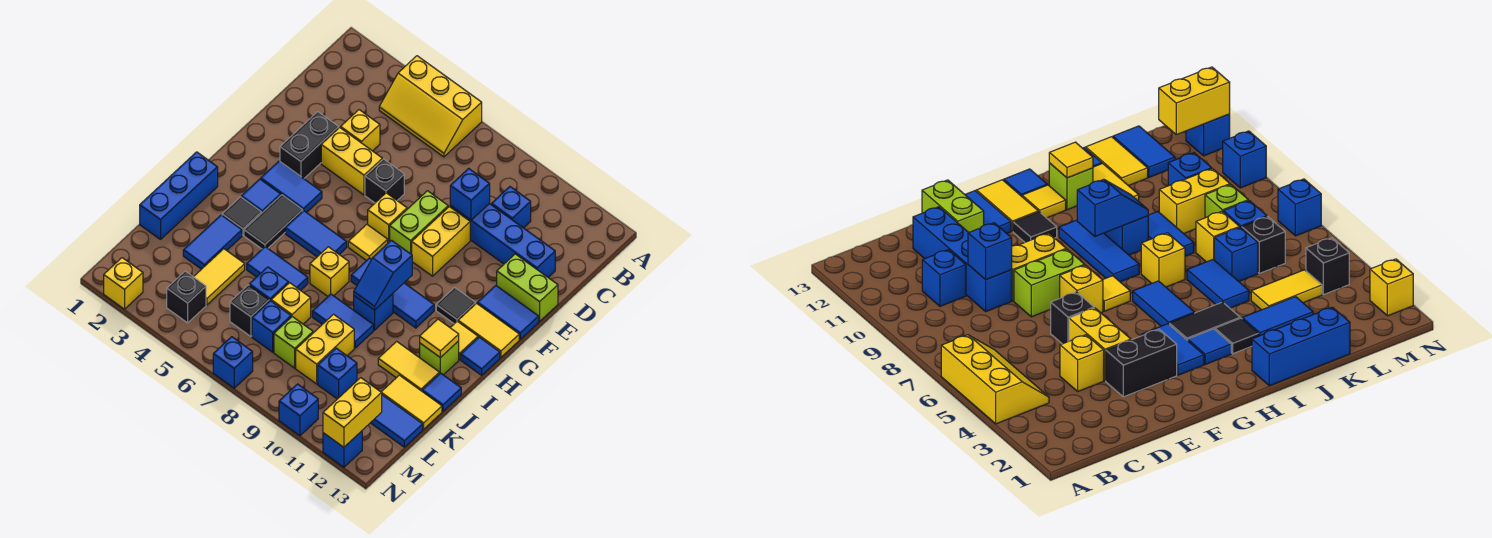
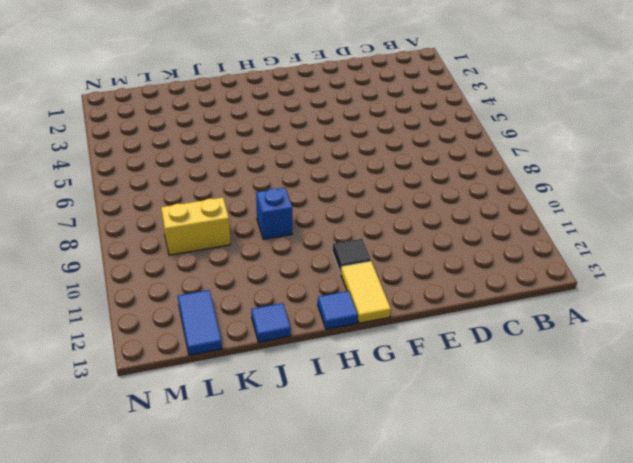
none -> yellow slope A4:B6 level 1 top A
none -> blue brick C10 level 1
none -> yellow brick D4 level 1
none -> blue brick D9:D12 level 1

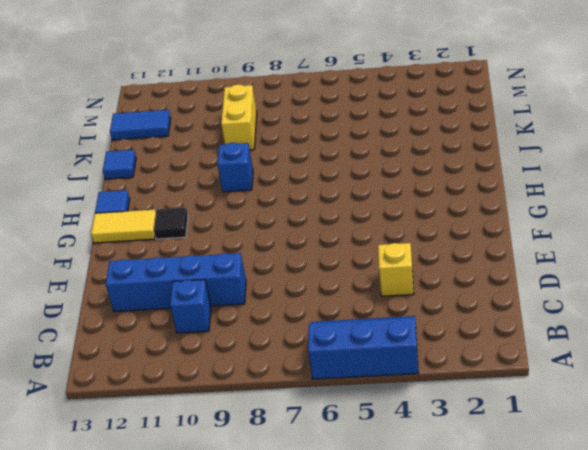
blue slope A4:B6 level 1 top A -> yellow slope A4:B6 level 1 top A
none -> black brick E3:F3 level 1
none -> yellow brick E4:E5 level 1
none -> black brick E6 level 1
none -> lime brick E8:F8 level 1

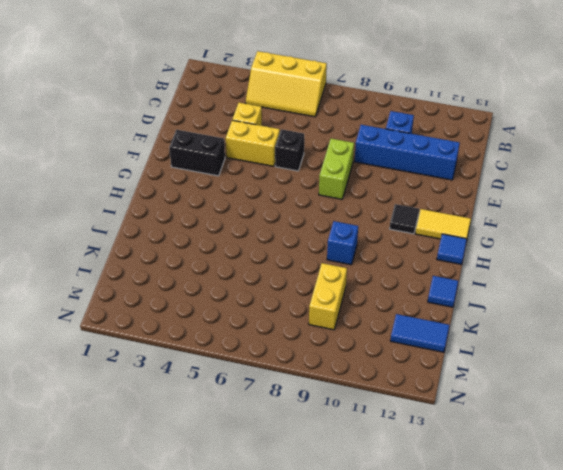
black brick F2:F3 level 1 -> black brick E3:F3 level 1
none -> yellow brick E9:F9 level 1
none -> lime brick E12:E13 level 1
none -> yellow brick F7 level 1
none -> blue tile F12:F13 level 1

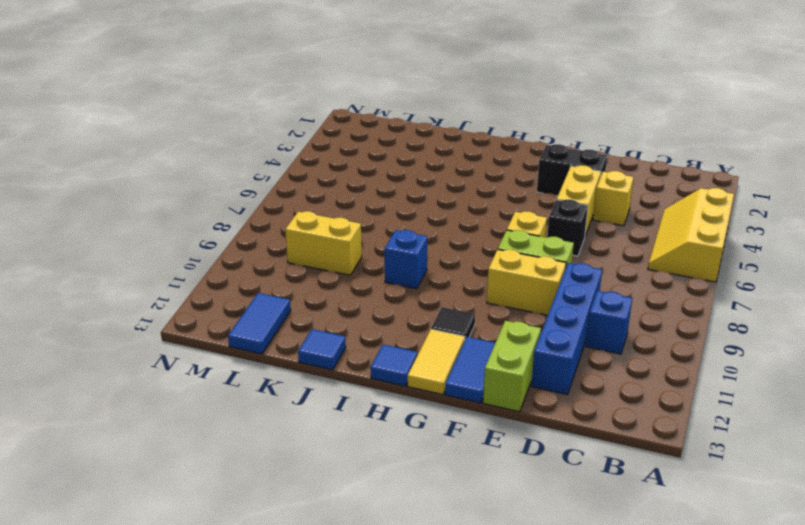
none -> blue tile G3:G4 level 1
none -> yellow tile G7 level 1
none -> blue tile H3 level 1
none -> black tile H4:I4 level 1

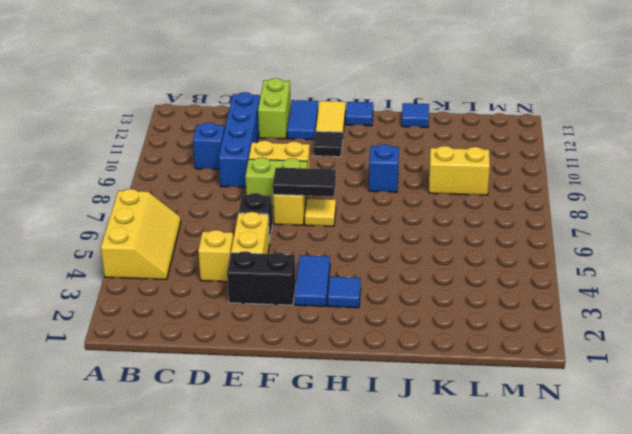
black tile F7:G7 level 2 -> black tile H4:I4 level 1
none -> blue tile H5:H6 level 1
none -> blue tile H8:H10 level 1
none -> yellow tile H12 level 1
none -> blue brick I1:K1 level 1

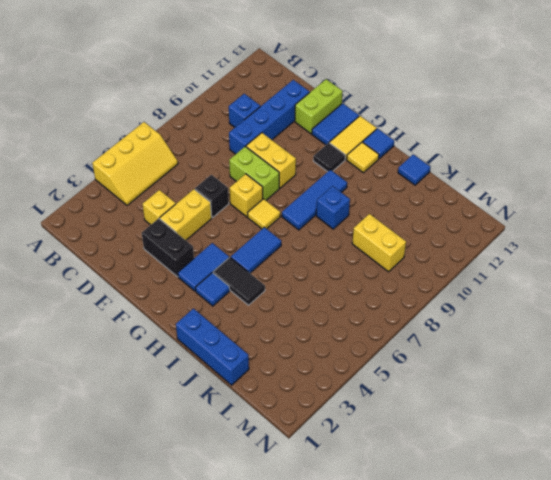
none -> black tile I3 level 1
none -> yellow brick I7 level 1
none -> lime brick I12 level 1
none -> blue tile J3:K3 level 1

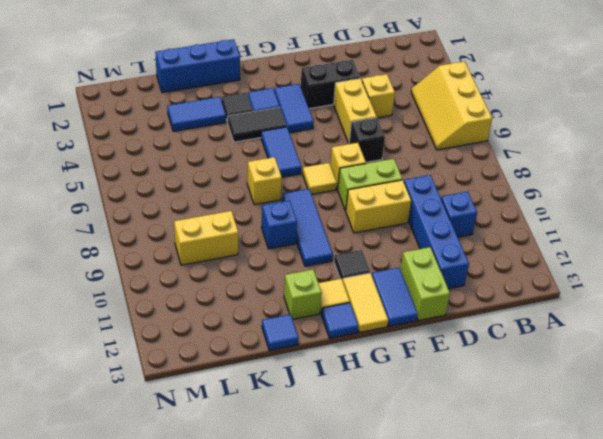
none -> blue tile J5:J6 level 1
none -> blue tile J8:J9 level 1
none -> yellow tile J11:J12 level 1
none -> yellow tile K4:L4 level 1

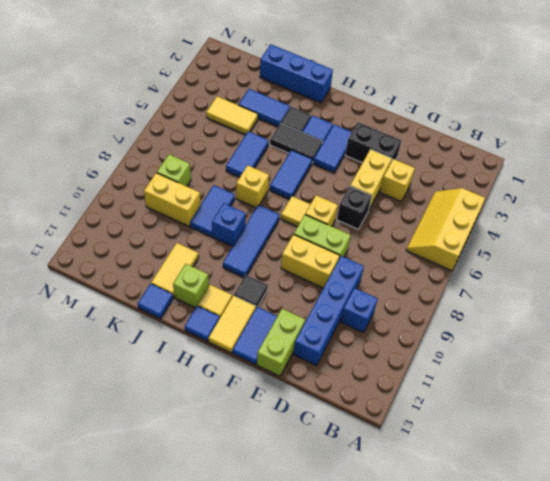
none -> blue brick K6 level 1
none -> yellow brick K7 level 1
none -> yellow tile K12:K13 level 1
none -> black brick L6 level 1

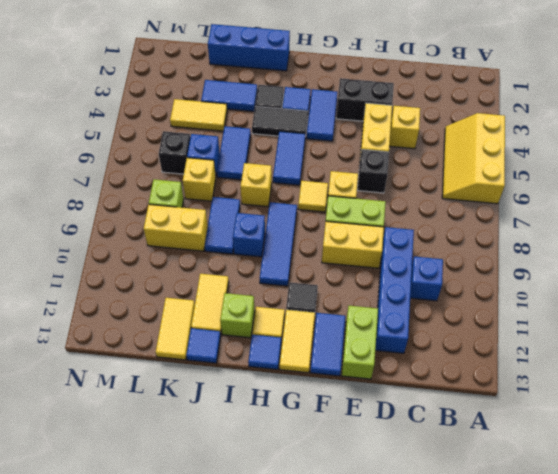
none -> blue brick L7 level 1
none -> blue brick L10 level 1
none -> blue tile L12:L13 level 1
none -> black brick M4 level 1

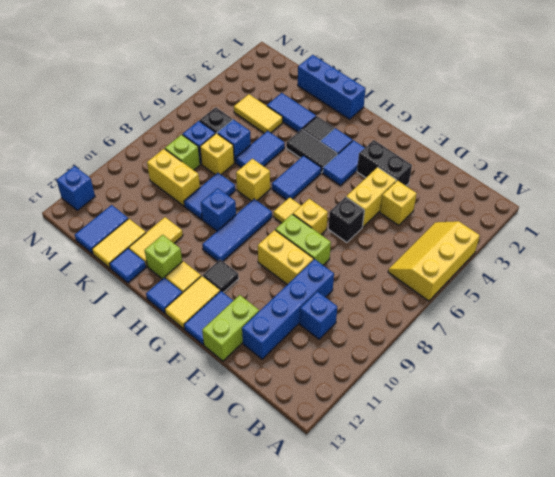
none -> blue brick L10 level 1
none -> black brick M4 level 1
none -> yellow brick N2 level 1
none -> blue brick N7 level 1

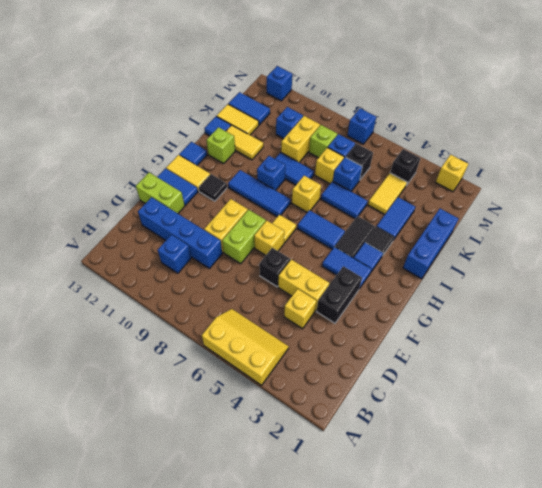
none -> yellow tile H12 level 1
none -> blue brick N10 level 1
none -> blue brick D9 level 2
none -> blue slope H9:I9 level 2 top H

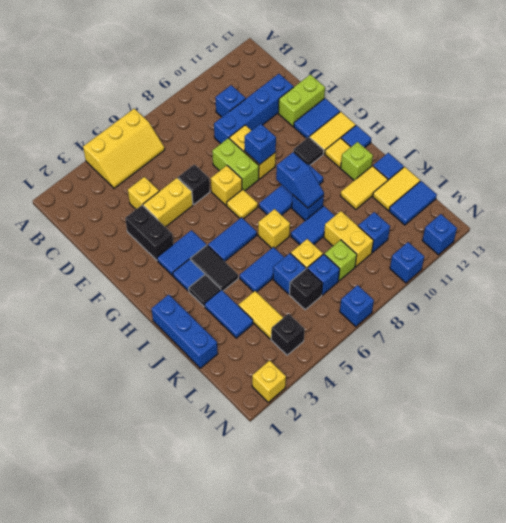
blue brick F9 level 2 -> blue brick D9 level 2
none -> yellow tile I12 level 2
none -> yellow brick M12:N12 level 2

